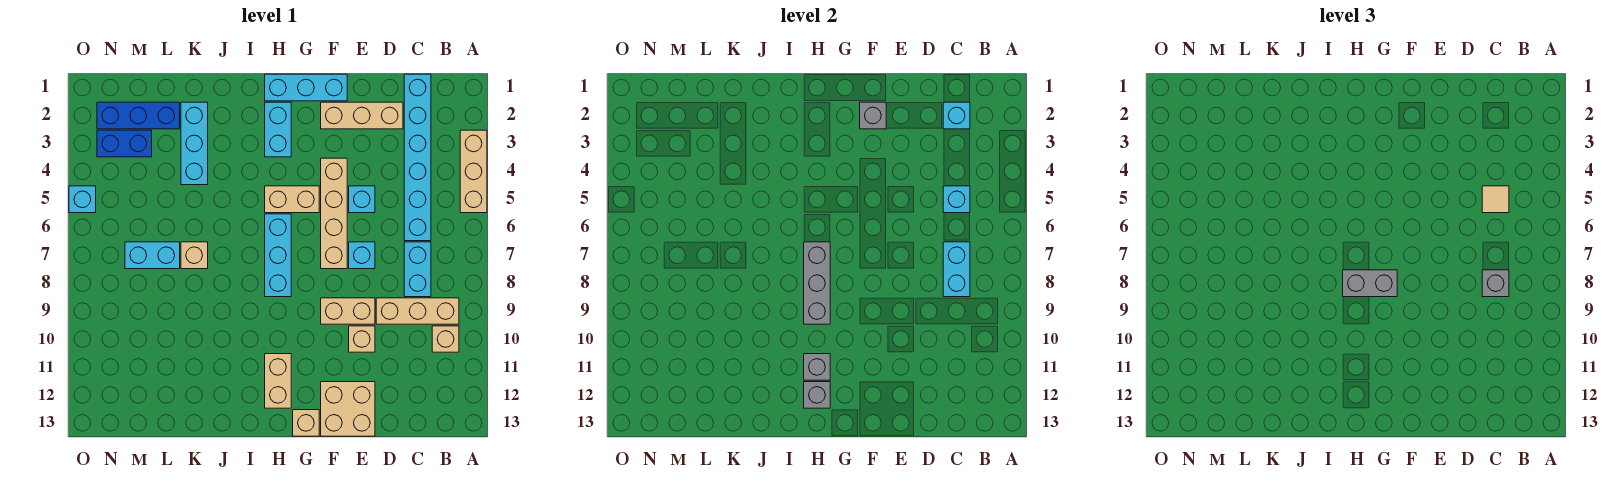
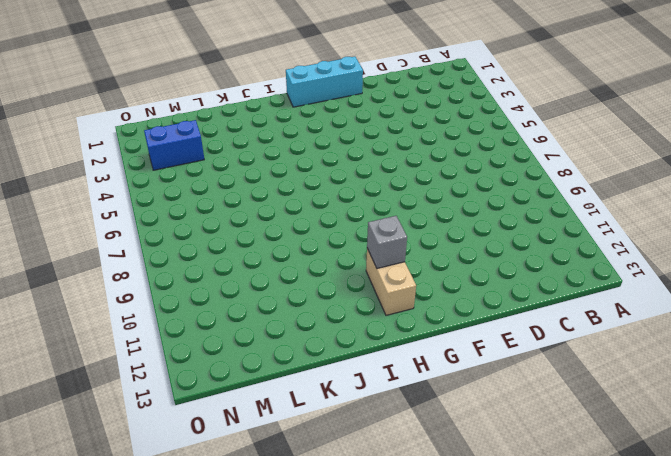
none -> tan brick A3:A5 level 1
none -> tan brick B9:D9 level 1
none -> tan brick B10 level 1
none -> cyan brick C1:C6 level 1

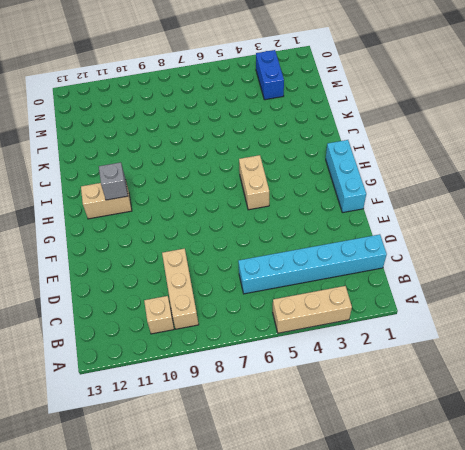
none -> cyan brick C7:C8 level 1
none -> tan brick D2:F2 level 1
none -> cyan brick E5 level 1
none -> cyan brick E7 level 1

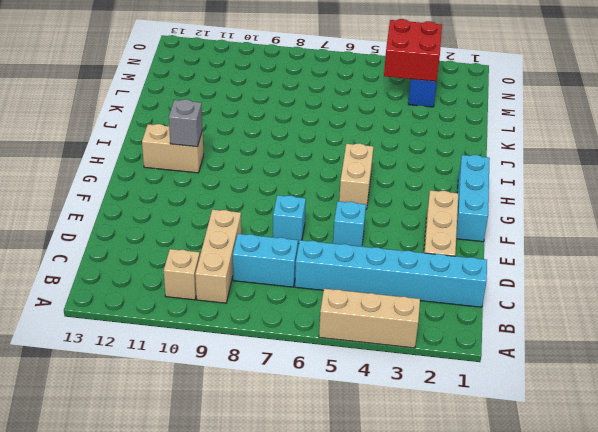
red brick M3:N4 level 2 -> none
none -> tan brick E9:F9 level 1
none -> tan brick E10 level 1
none -> tan brick E12:F13 level 1
none -> tan brick F4:F7 level 1

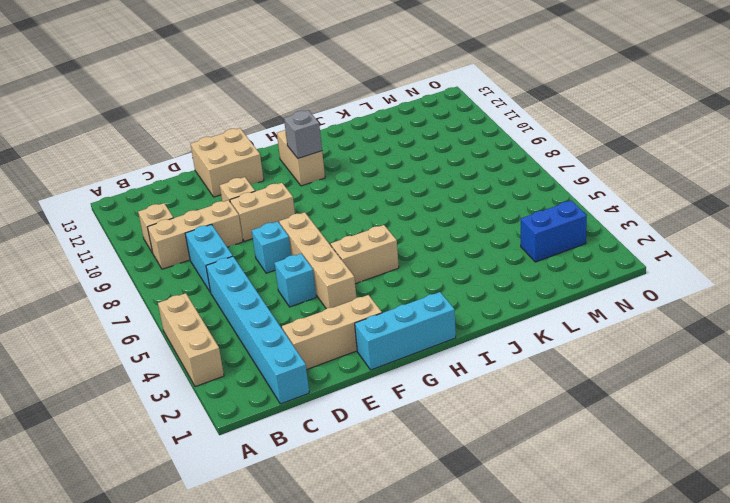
none -> tan brick G13 level 1
none -> cyan brick H2:H3 level 1
none -> cyan brick H6:H8 level 1
none -> cyan brick K2:K4 level 1

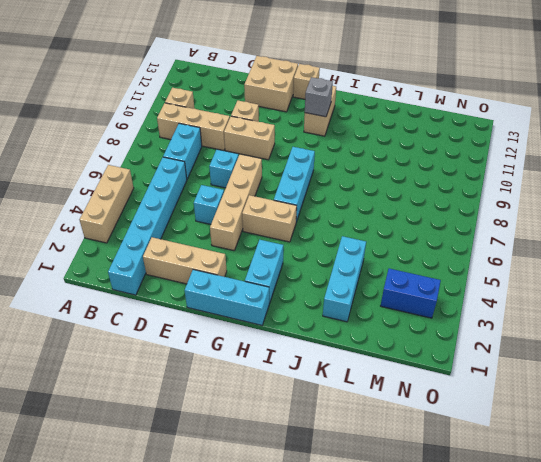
none -> tan brick K7 level 1
none -> blue brick L2:N2 level 1
none -> cyan brick L7:M7 level 1
none -> cyan brick O5 level 1

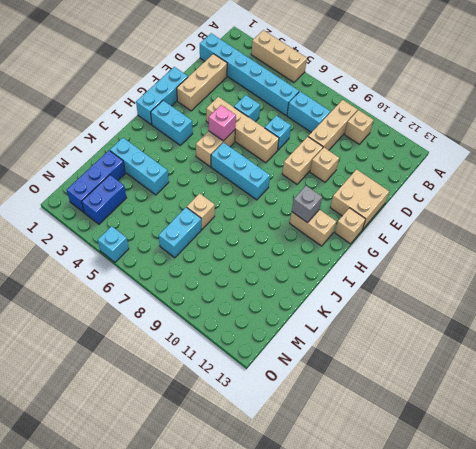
pink brick G5 level 2 -> none
none -> cyan brick C2 level 2
none -> cyan brick C5 level 2
none -> cyan brick C7:C8 level 2
none -> grey brick F2 level 2

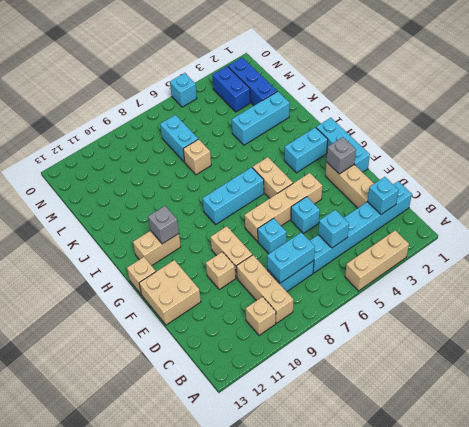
none -> grey brick H7:H9 level 2
none -> grey brick H12 level 2
none -> tan tile C5 level 3
none -> grey brick C8 level 3

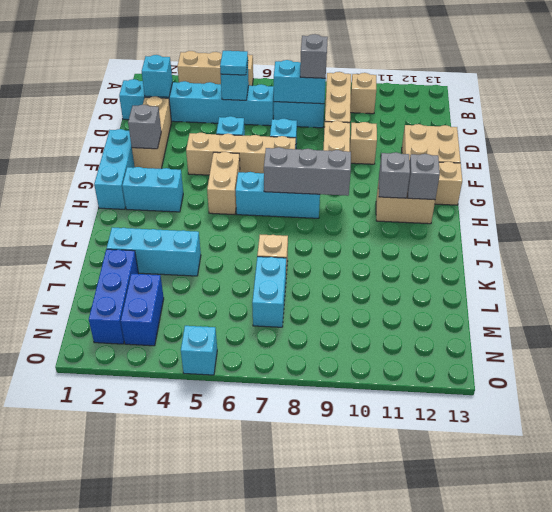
cyan tile C5 level 3 -> tan tile C5 level 3
none -> grey brick G8:H8 level 3

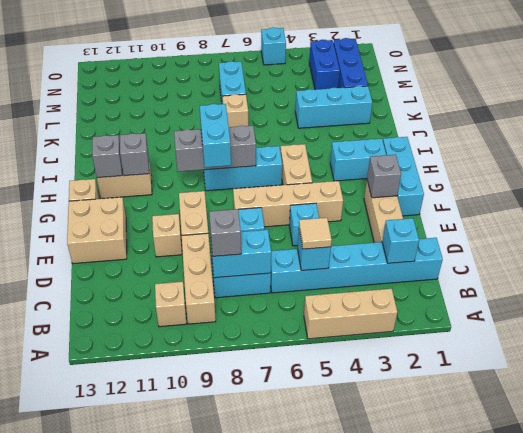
cyan brick G8:H8 level 3 -> grey brick G8:H8 level 3

